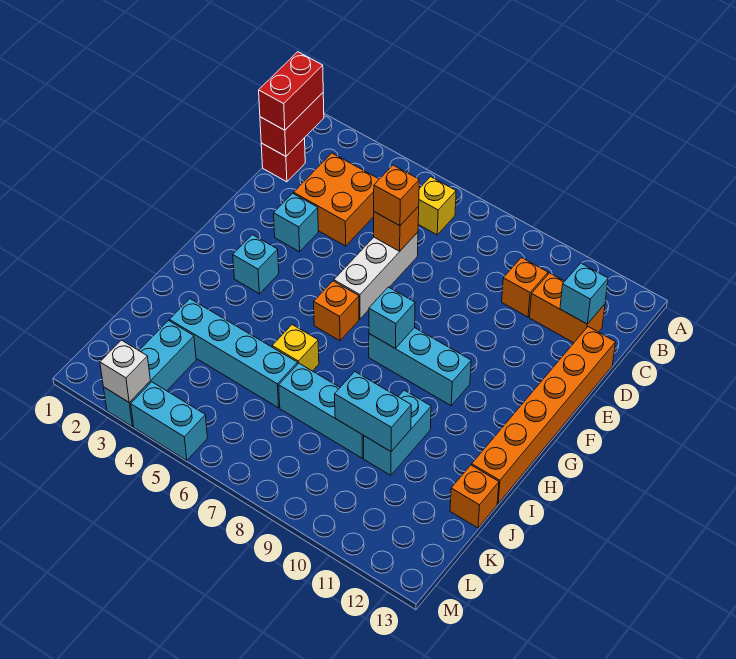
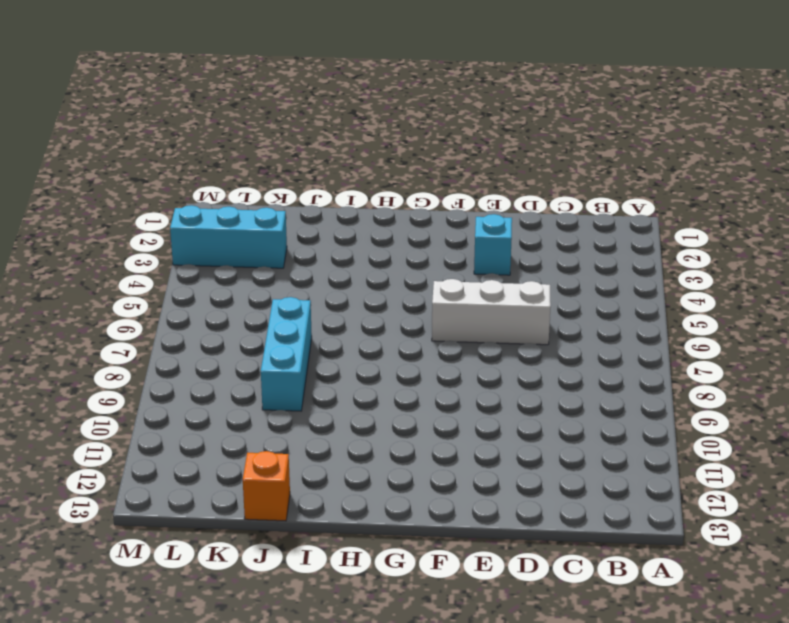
none -> yellow brick B6 level 1
none -> red brick C1 level 1
none -> orange brick C3:D4 level 1

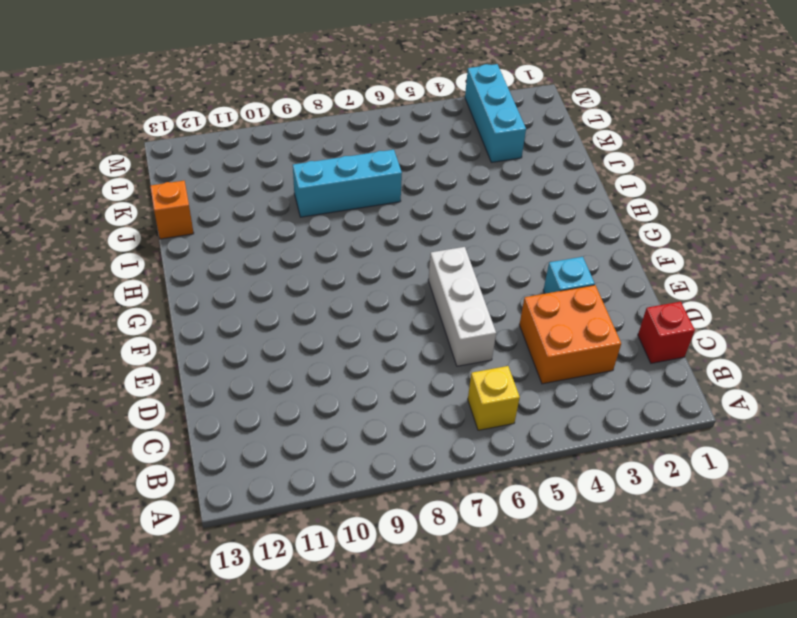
none -> orange brick C10 level 1
none -> orange brick C11:C12 level 1
none -> orange brick D13:I13 level 1

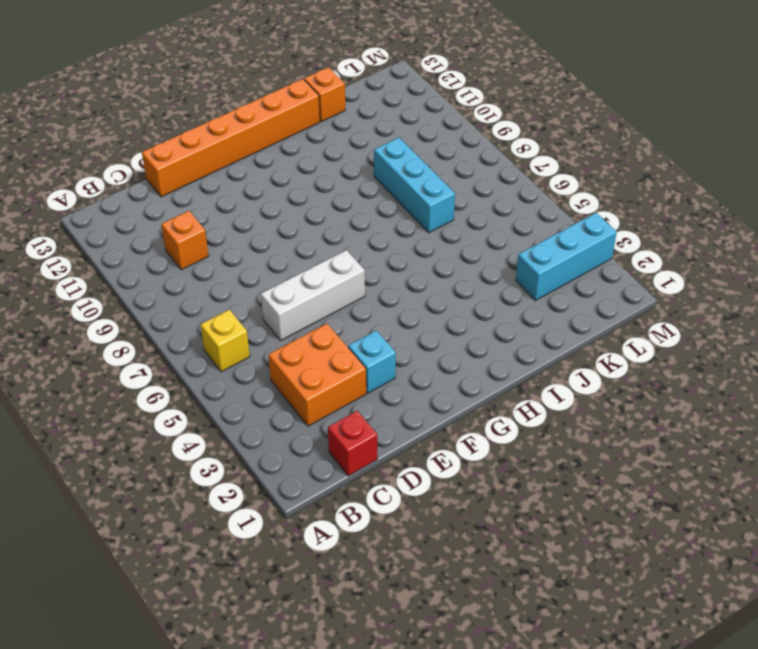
none -> orange brick C11:C12 level 1
none -> cyan brick G3 level 1
none -> orange brick G6 level 1

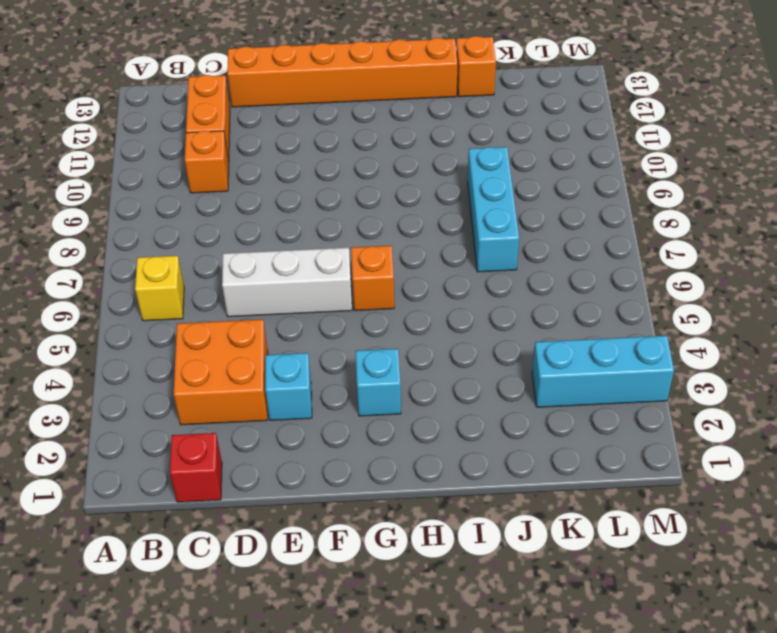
none -> cyan brick G8:G10 level 1
none -> yellow brick I6 level 1
none -> cyan brick I10:J10 level 1

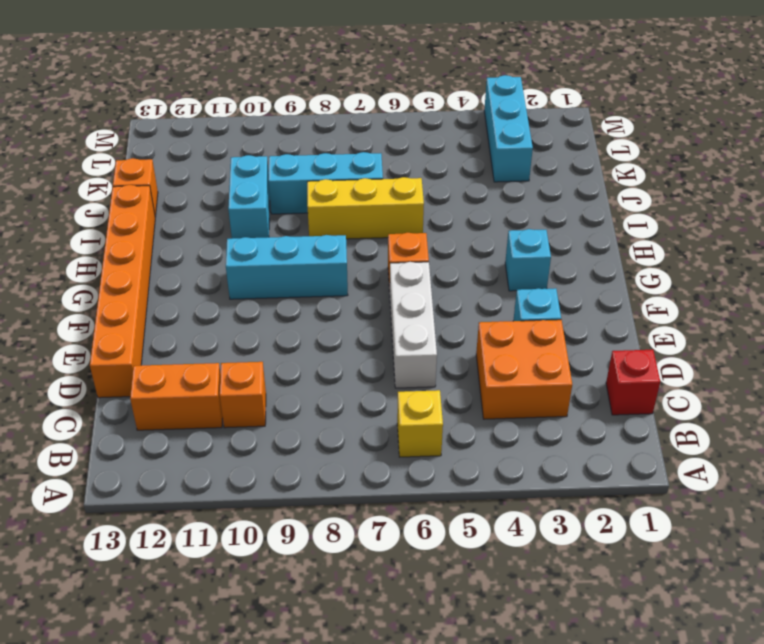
yellow brick I6:I8 level 1 -> yellow brick I6 level 1
none -> cyan brick J3:J6 level 1
none -> cyan brick M4:M5 level 1
none -> red brick B1:C1 level 2

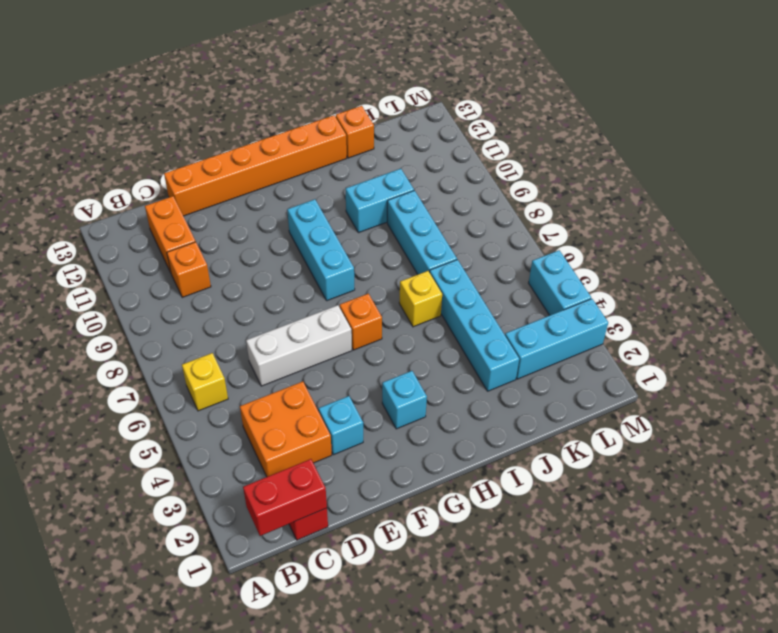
none -> cyan brick C12 level 2
none -> orange brick D6 level 2
none -> cyan brick G8 level 2

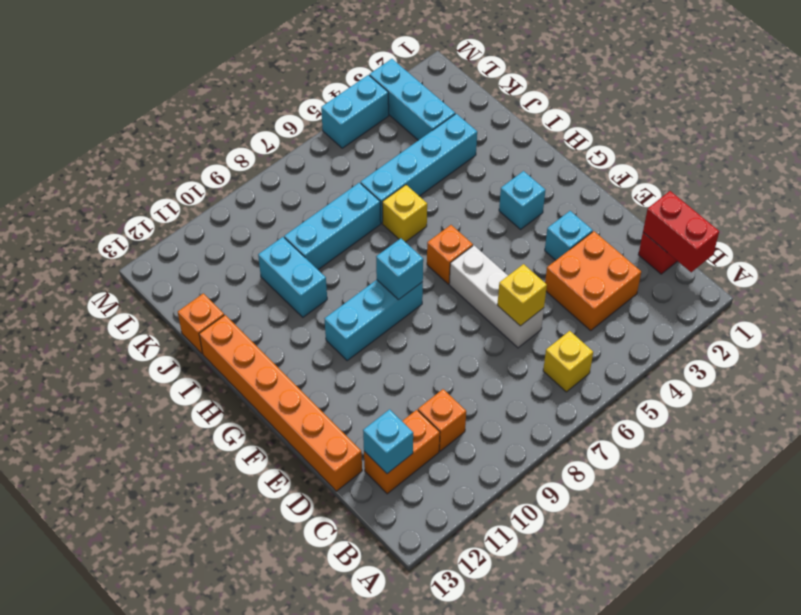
yellow brick D6 level 2 -> orange brick D6 level 2
none -> cyan brick J9:J10 level 2
none -> white brick M3 level 2
none -> red brick B1:C1 level 3

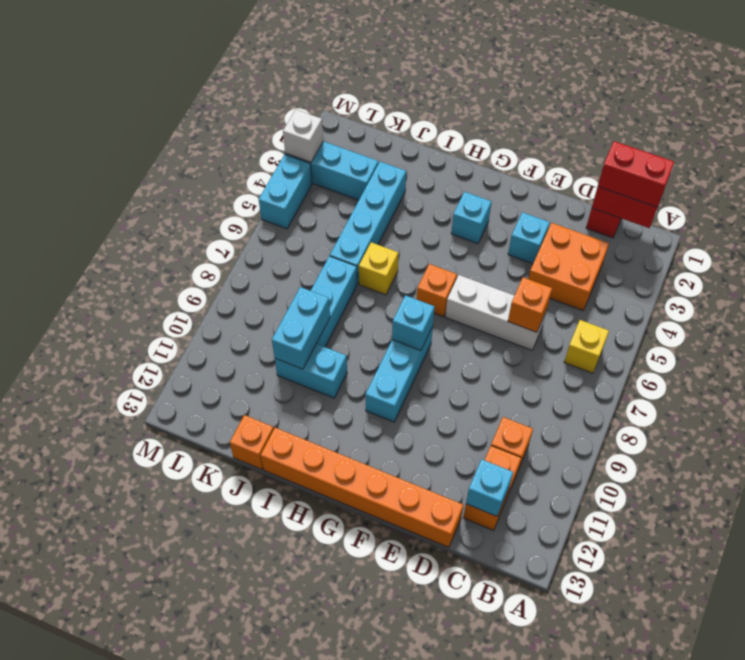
none -> orange brick D6 level 3

